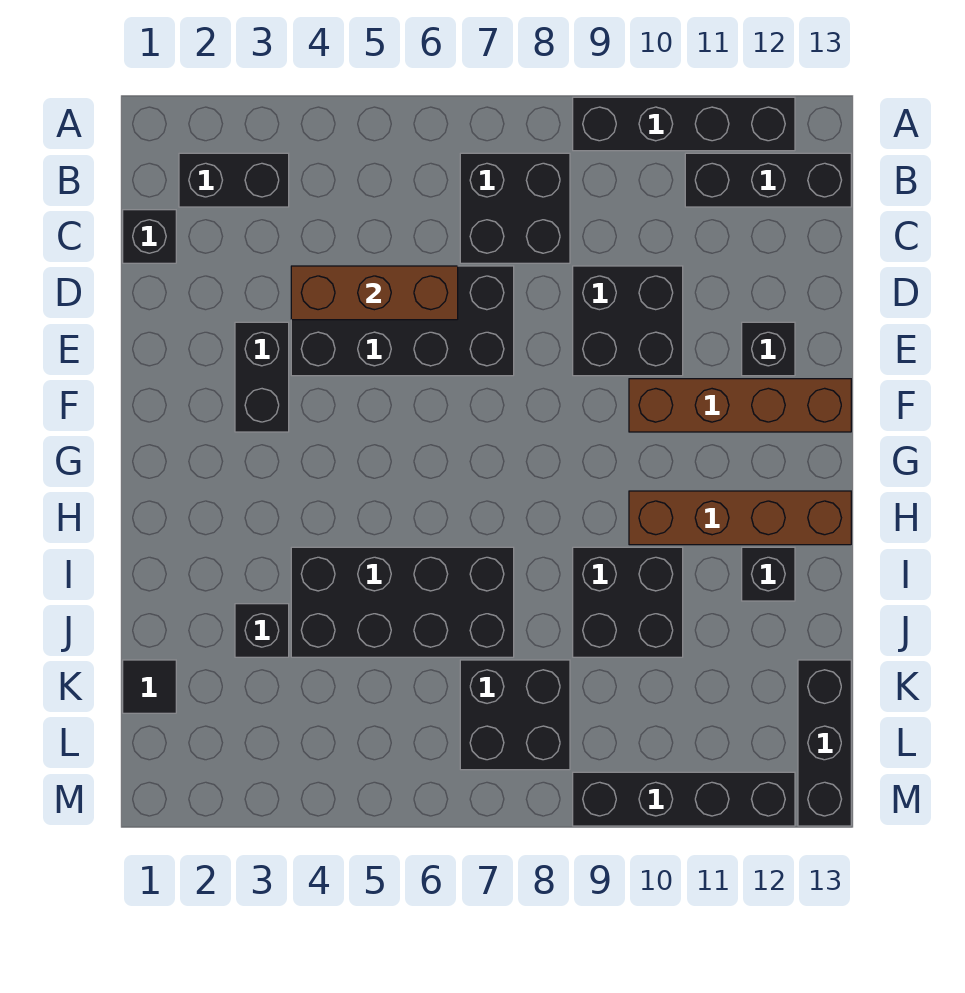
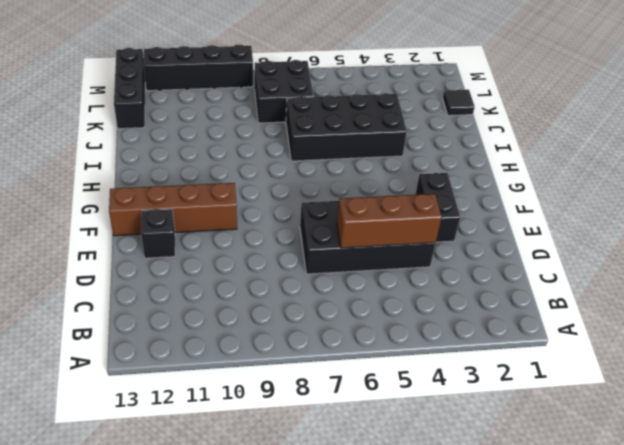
none -> black brick A9:A12 level 1
none -> black brick B2:B3 level 1
none -> black brick B7:C8 level 1

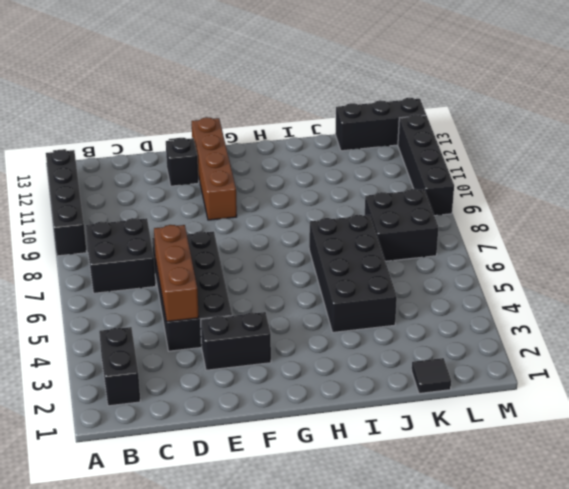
none -> black brick B11:B13 level 1
none -> black brick C1 level 1
none -> black brick D9:E10 level 1

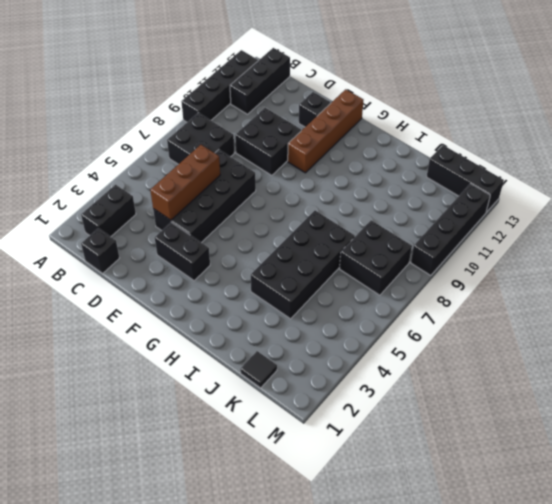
none -> brown brick H10:H13 level 1
none -> black brick I9:J10 level 1
none -> black brick I12 level 1

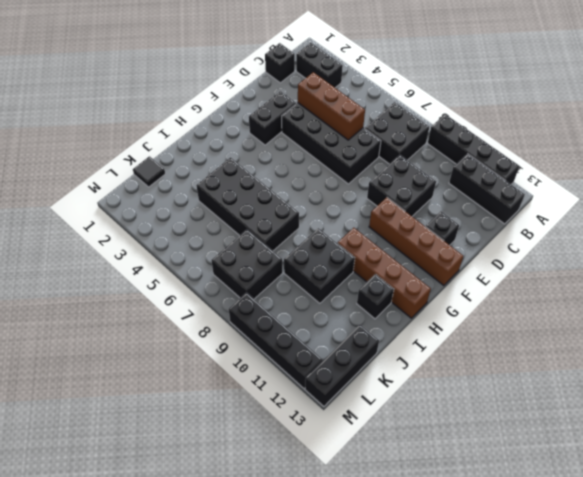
none -> black brick J3 level 1

